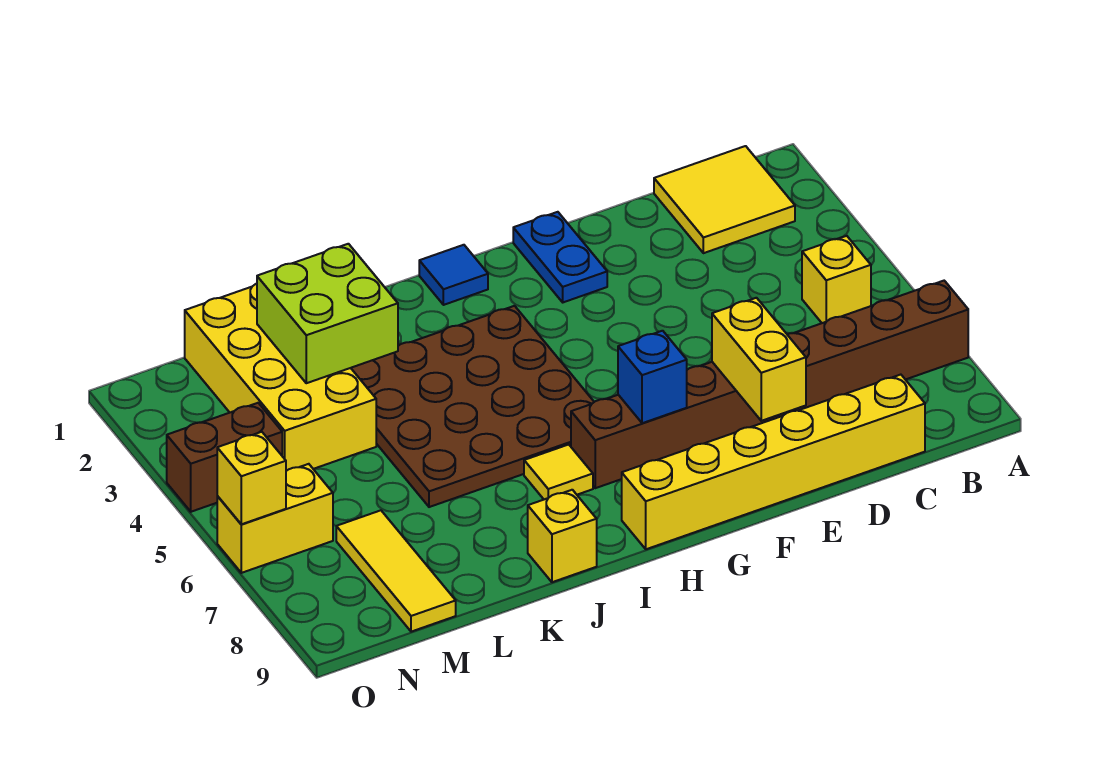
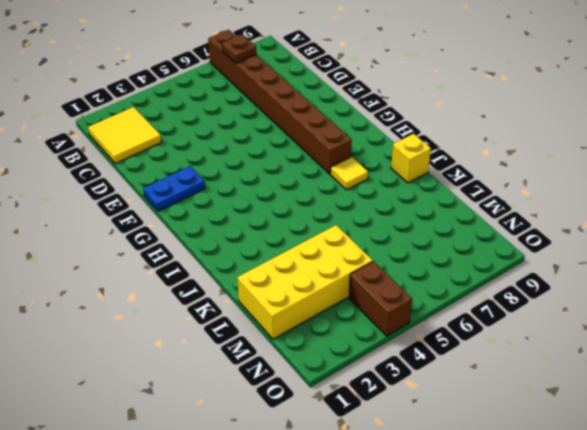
brown plate B7 level 2 -> none
none -> yellow brick B5 level 1
none -> yellow brick C9:H9 level 1
none -> blue tile H1 level 1

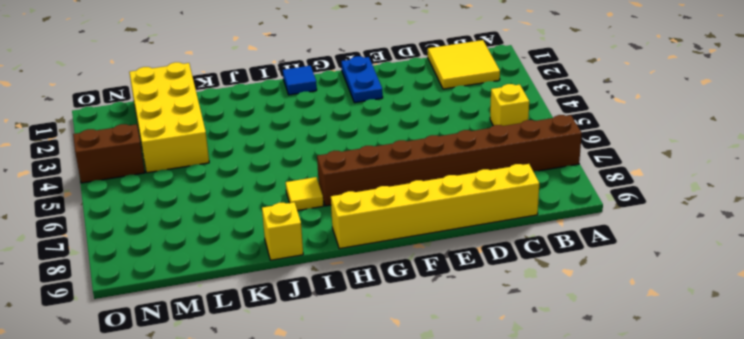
none -> brown plate H3:K6 level 1
none -> yellow tile M7:M9 level 1
none -> yellow brick N6:O6 level 1

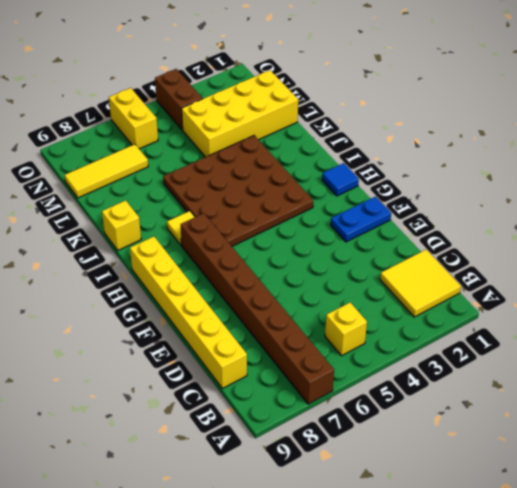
none -> yellow brick E7:E8 level 2
none -> blue brick G7 level 2
none -> lime brick K2:L3 level 2

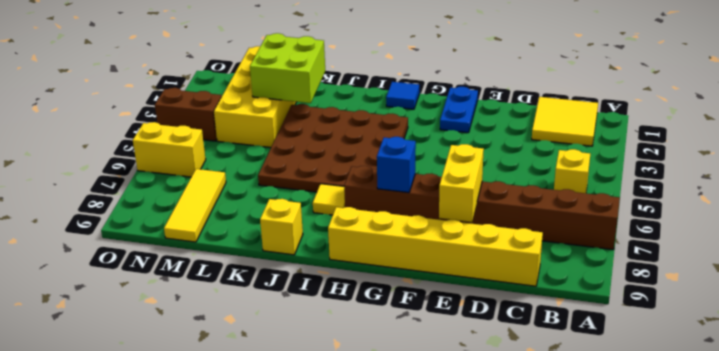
none -> yellow brick O6 level 2

